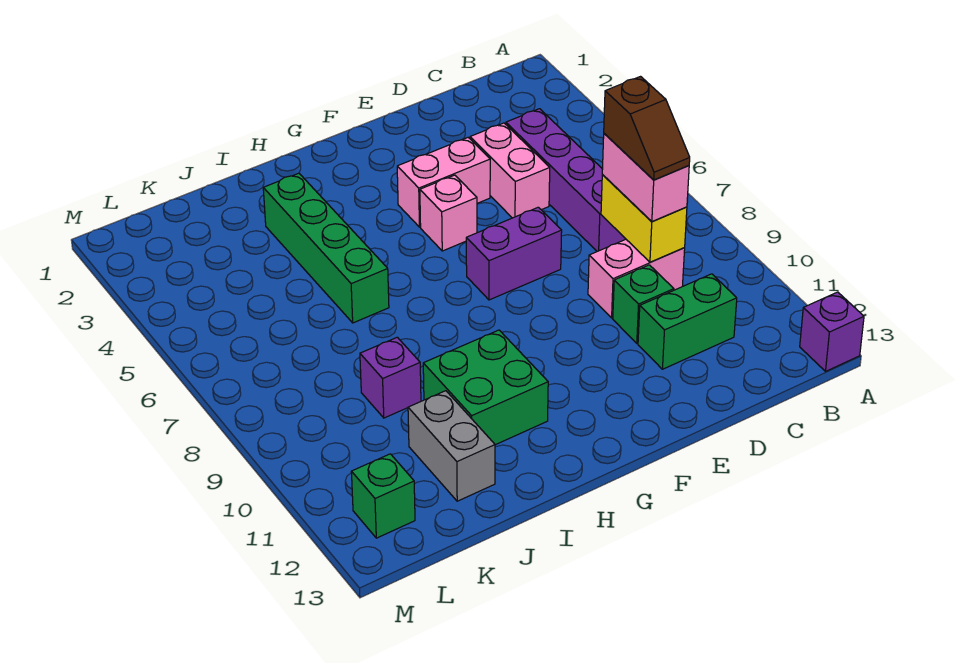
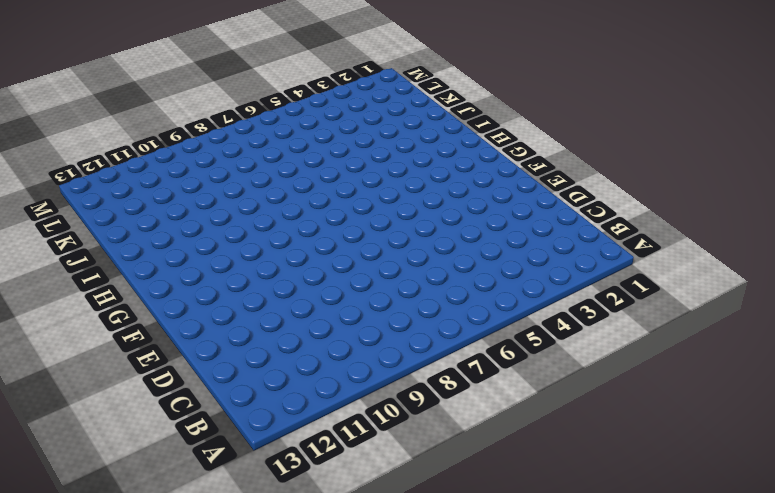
none -> purple brick A13 level 1
none -> purple brick C4:C7 level 1
none -> pink brick C9:D9 level 1

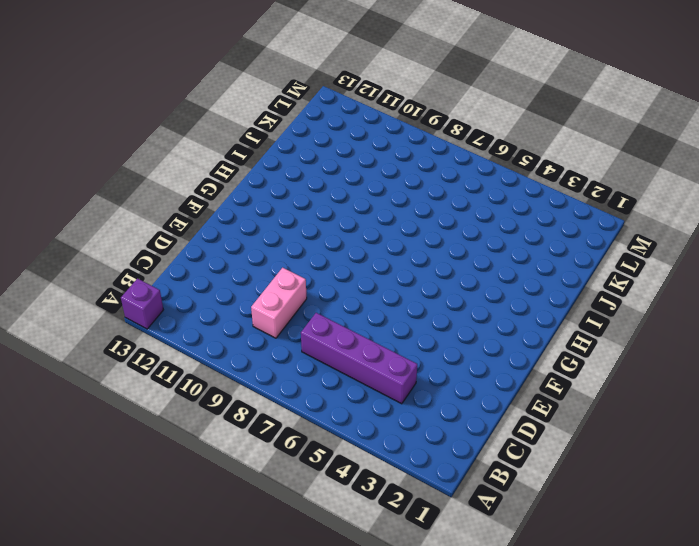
none -> green brick C11:D11 level 1
none -> pink brick D4:D5 level 1
none -> green brick D10 level 1

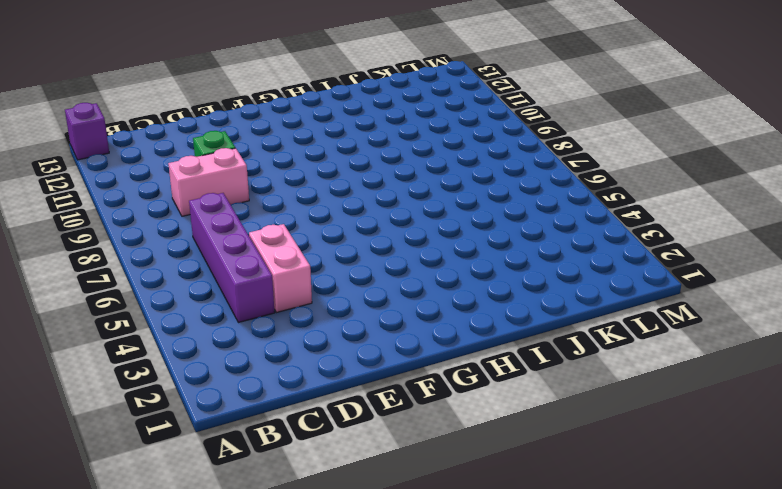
none -> green brick C11:D11 level 1
none -> pink brick E4:F4 level 1
none -> purple brick E7:F7 level 1

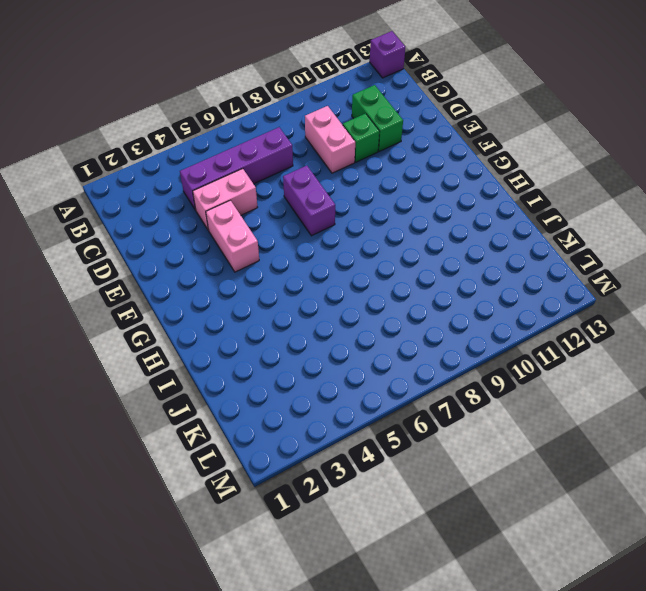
none -> pink brick F5 level 1
none -> green brick H10:I11 level 1
none -> green brick I3:I6 level 1

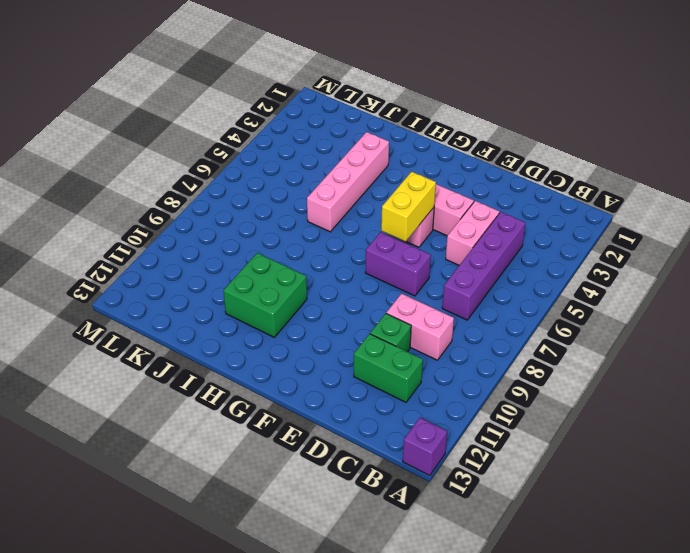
yellow brick F5:F6 level 2 -> yellow brick C8:C9 level 2
pink brick I3:I6 level 1 -> green brick I3:I6 level 1
none -> purple brick J9 level 1
none -> grey brick J11:J12 level 1
none -> green brick L12 level 1

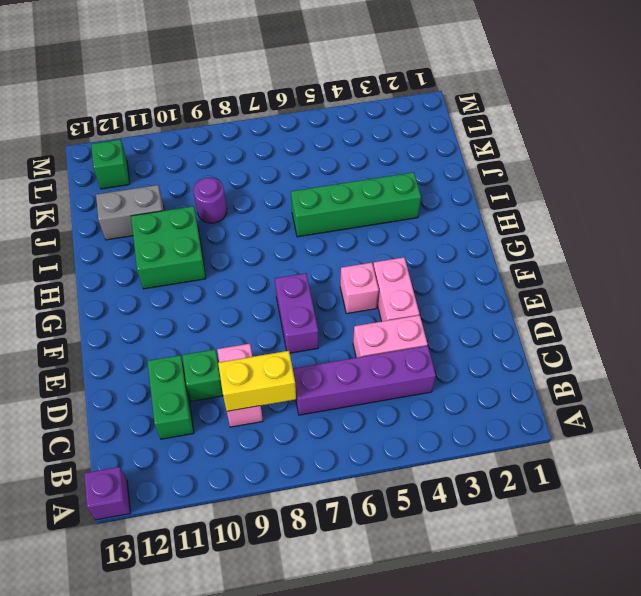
purple round brick J9 level 1 -> purple brick J9 level 1
none -> pink brick C8:C9 level 3
none -> brown slope C8:C9 level 4 top 8

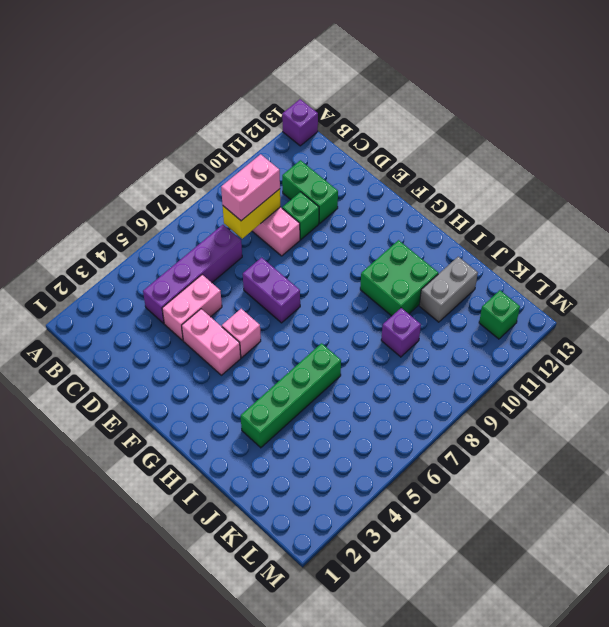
none -> brown slope C8:C9 level 4 top 8

